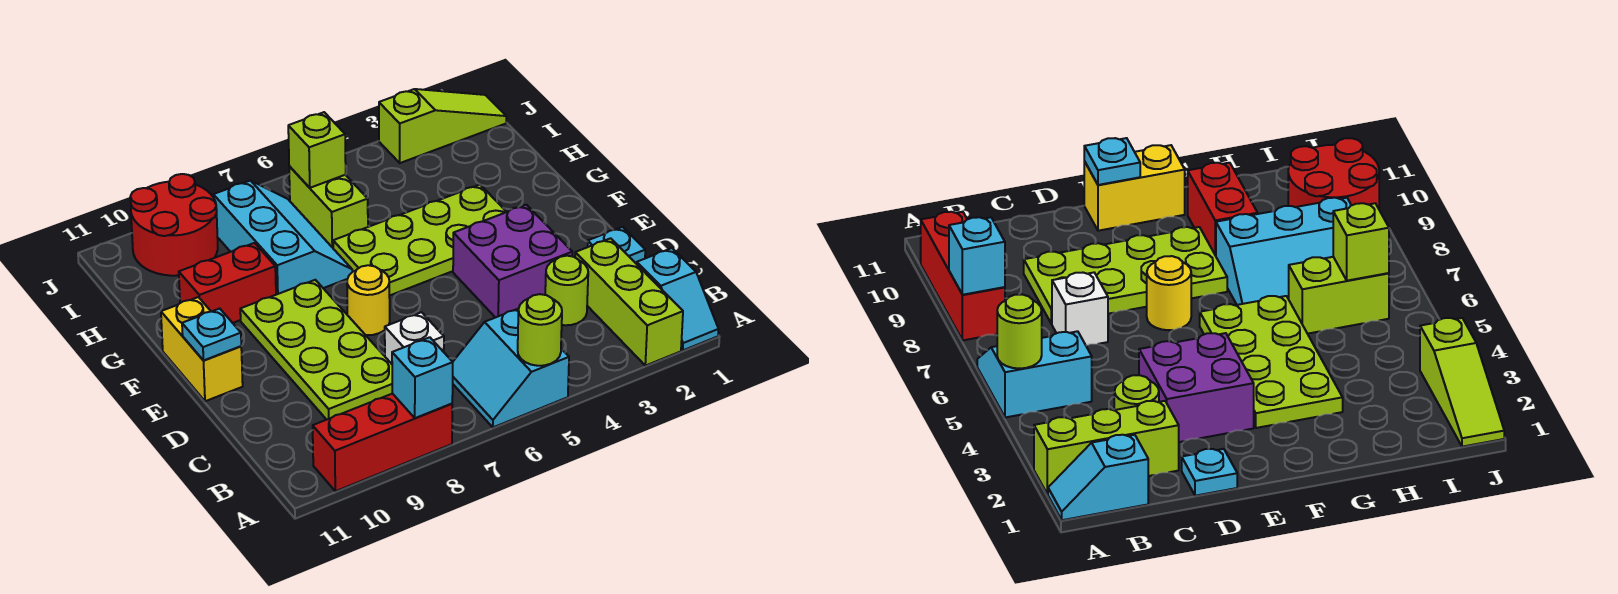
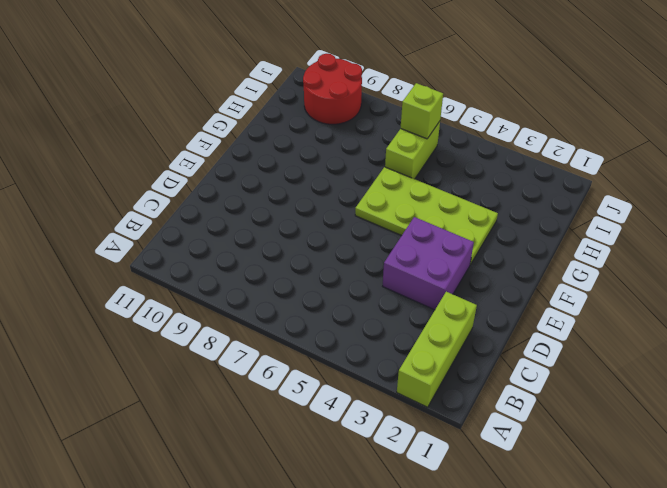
none -> cyan slope A1:B1 level 1 top B
none -> cyan slope A5:B6 level 1 top 5
none -> red brick A8:A10 level 1

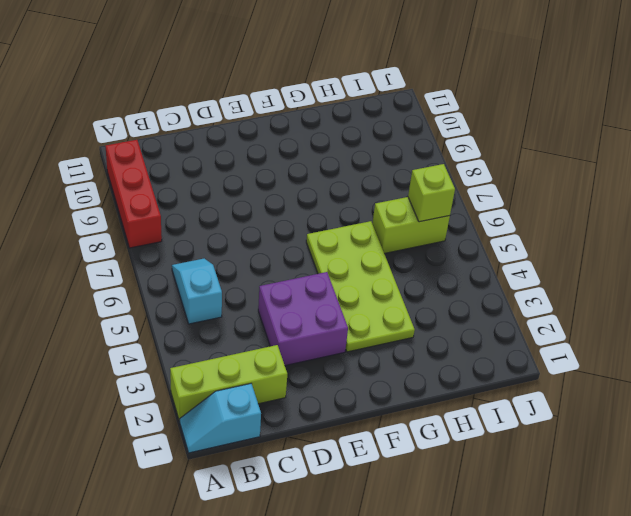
cyan slope B5:B6 level 1 top 5 -> cyan slope A5:B6 level 1 top 5
none -> lime round brick C3 level 1
none -> white brick C7 level 1
none -> lime plate C8:F9 level 1

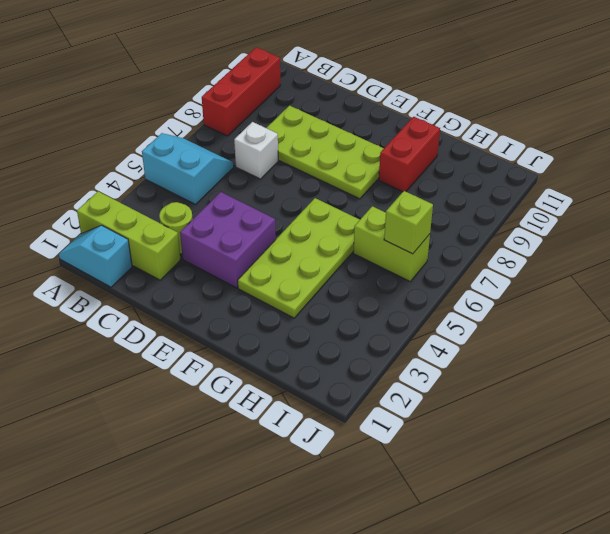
none -> cyan plate D1 level 1
none -> yellow round brick E7 level 1
none -> yellow brick E11:F11 level 1

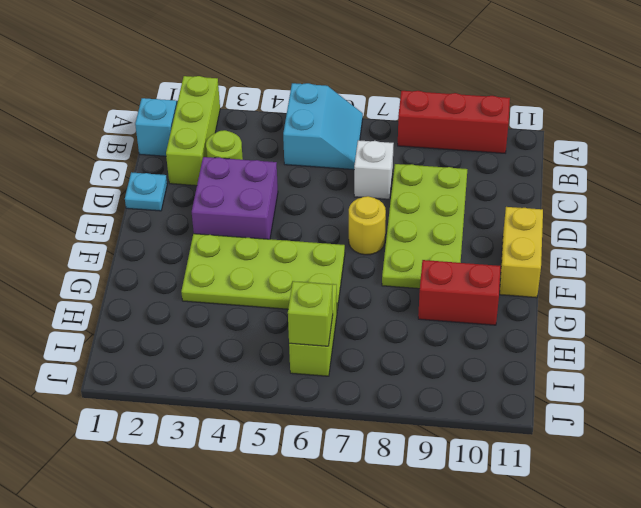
none -> cyan slope G7:I8 level 1 top 8
none -> red round brick I9:J10 level 1
none -> lime slope J1:J3 level 1 top 3

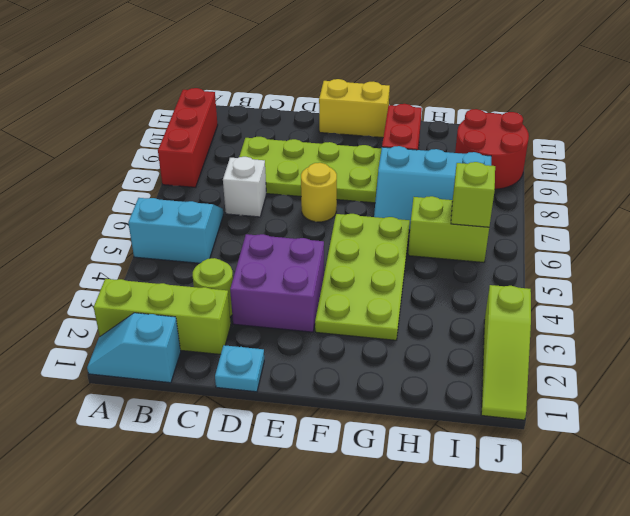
none -> lime round brick A5 level 2
none -> cyan brick A8 level 2
none -> cyan plate E11 level 2

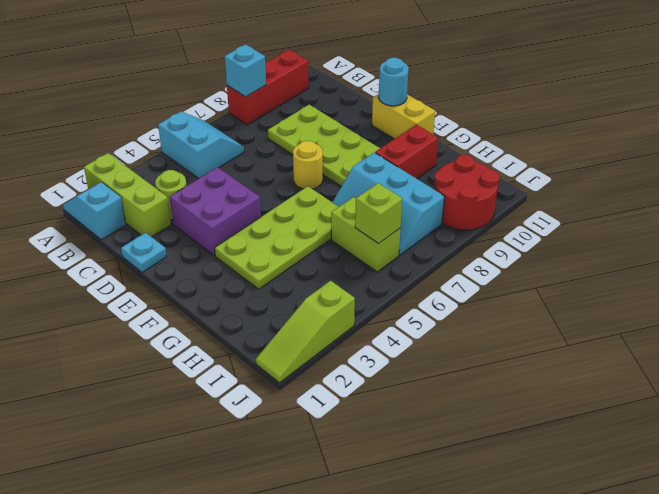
cyan round brick E11 level 2 -> cyan plate E11 level 2
none -> white brick C7 level 1
none -> lime round brick A5 level 2

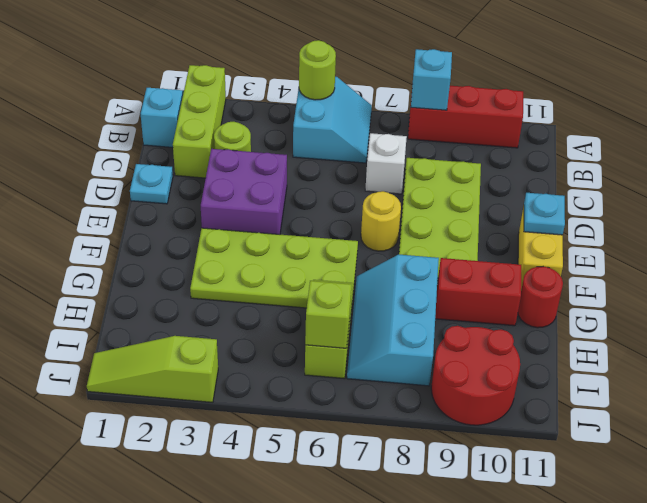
red round brick G11 level 1 -> none

